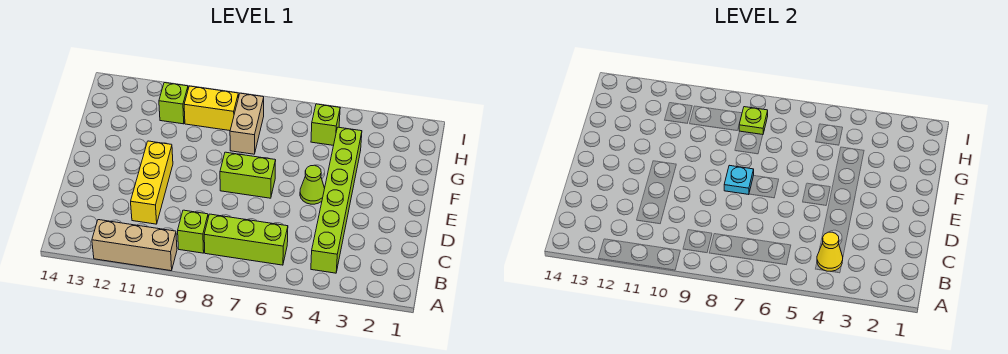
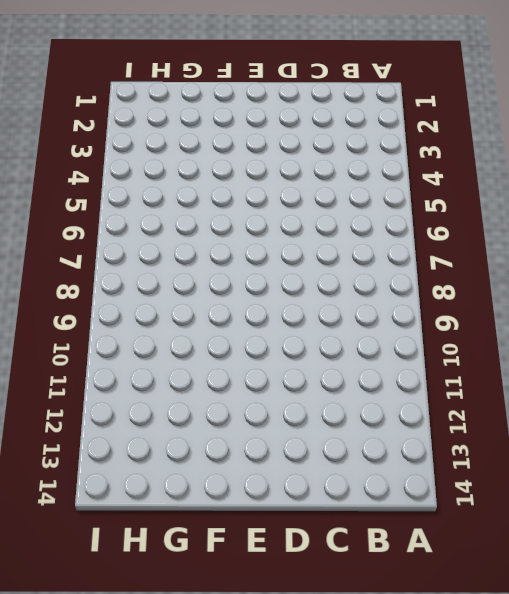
none -> tan brick A10:A12 level 1
none -> lime brick B4:G4 level 1
none -> lime brick B6:B8 level 1

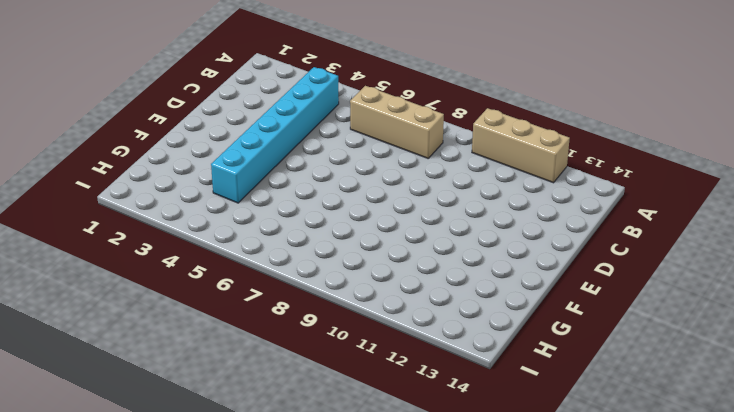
cyan brick B4:G4 level 1 -> lime brick B4:G4 level 1
tan brick B6:B8 level 1 -> lime brick B6:B8 level 1
none -> lime brick B9 level 1
none -> yellow brick C11:E11 level 1
none -> lime cone E5 level 1

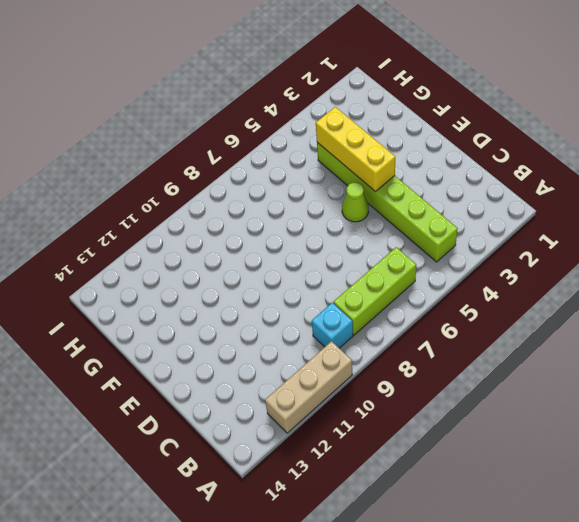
cyan brick B9 level 1 -> lime brick B9 level 1
yellow brick E4:G4 level 2 -> yellow brick C11:E11 level 1
none -> lime brick E7:E8 level 1
none -> tan brick G8:H8 level 1
none -> lime brick H5 level 1

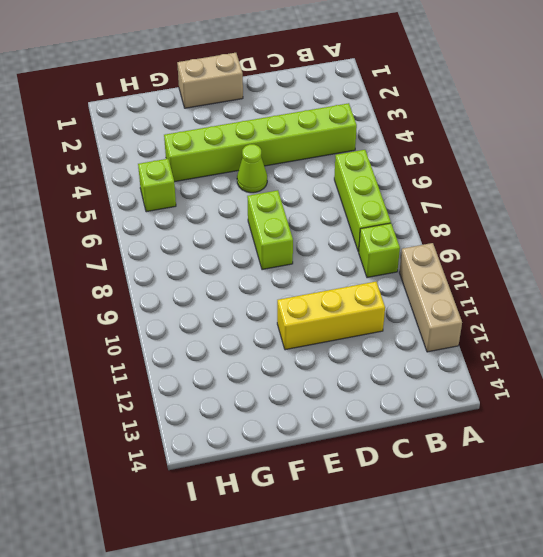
tan brick E1:F1 level 1 -> tan brick G8:H8 level 1
none -> yellow brick H9:H10 level 1
none -> lime brick H11 level 1
none -> yellow cone B4 level 2

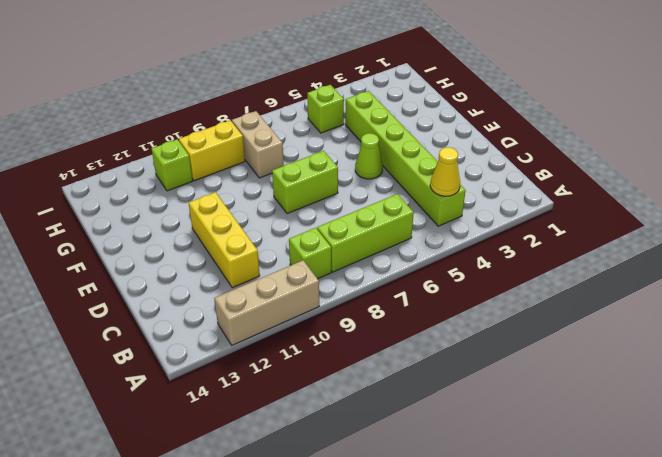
none -> cyan plate E8 level 2
none -> lime plate H8 level 2

